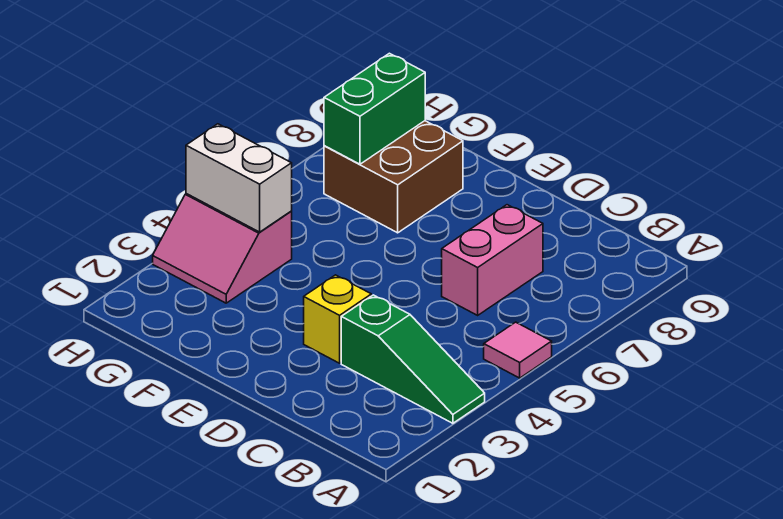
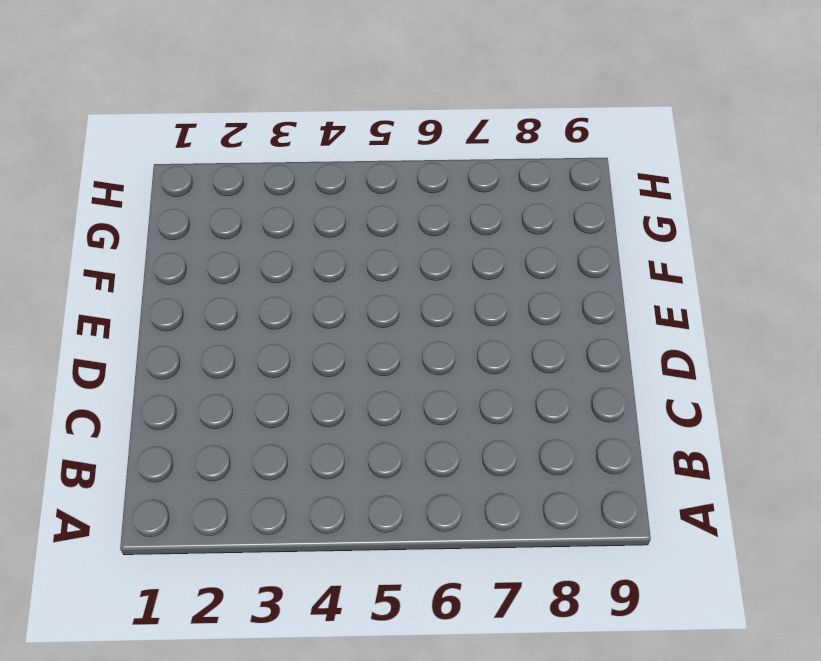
none -> green slope A3:C3 level 1 top C
none -> pink tile A5 level 1

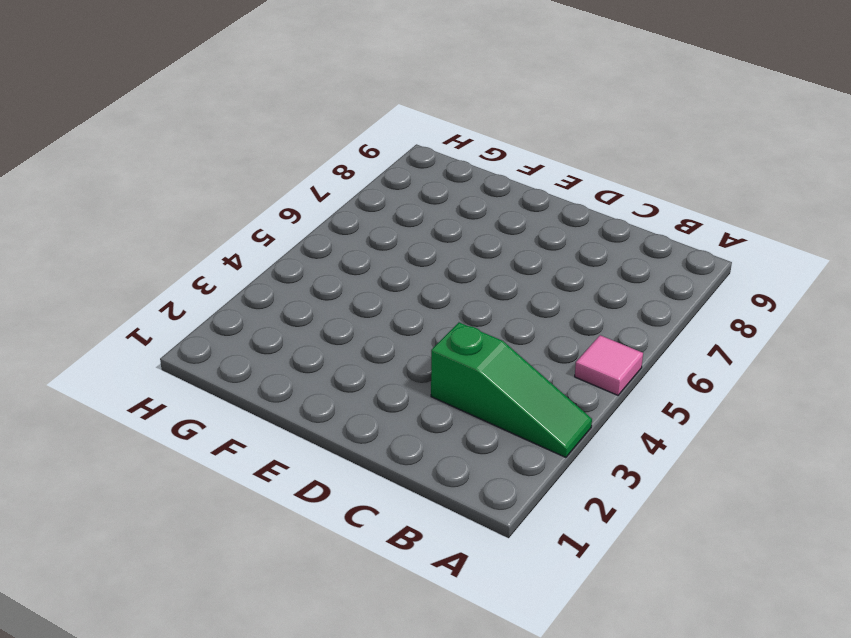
none -> pink brick C6:C7 level 1
none -> yellow brick D3 level 1

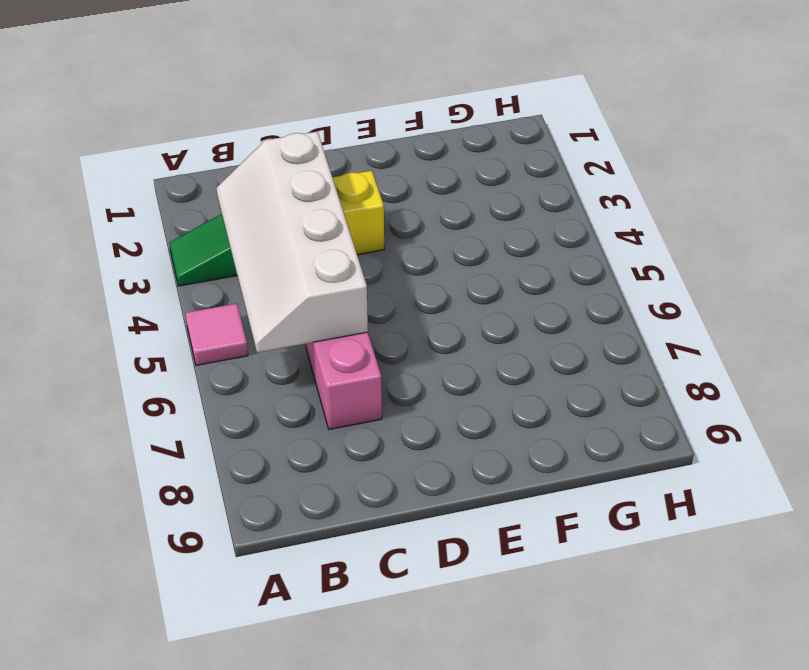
white slope B3:C6 level 2 top C -> none
none -> brown brick F7:G8 level 1
none -> pink slope G3:H4 level 1 top 4

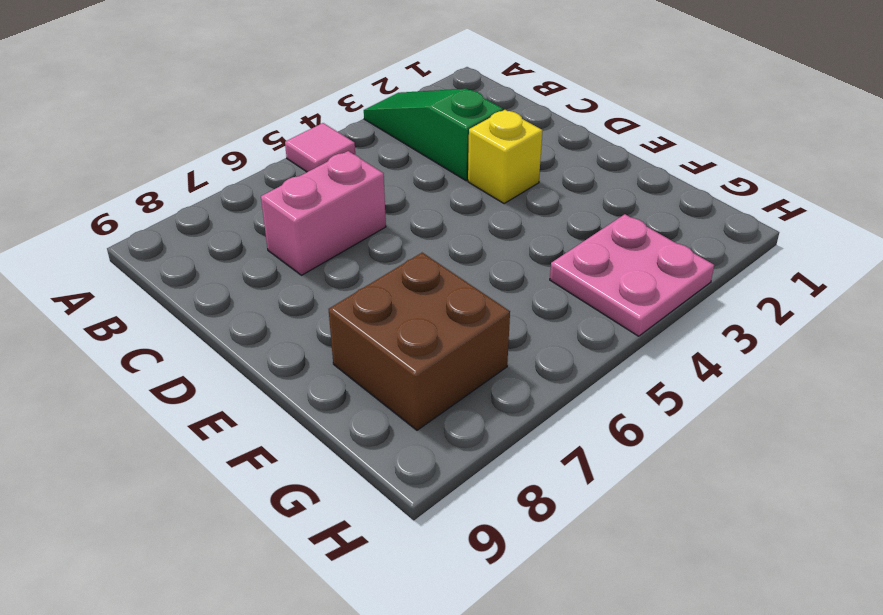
pink plate G3:H4 level 1 -> pink slope G3:H4 level 1 top 4
none -> white brick G4:H4 level 2
none -> green brick G7:G8 level 2

